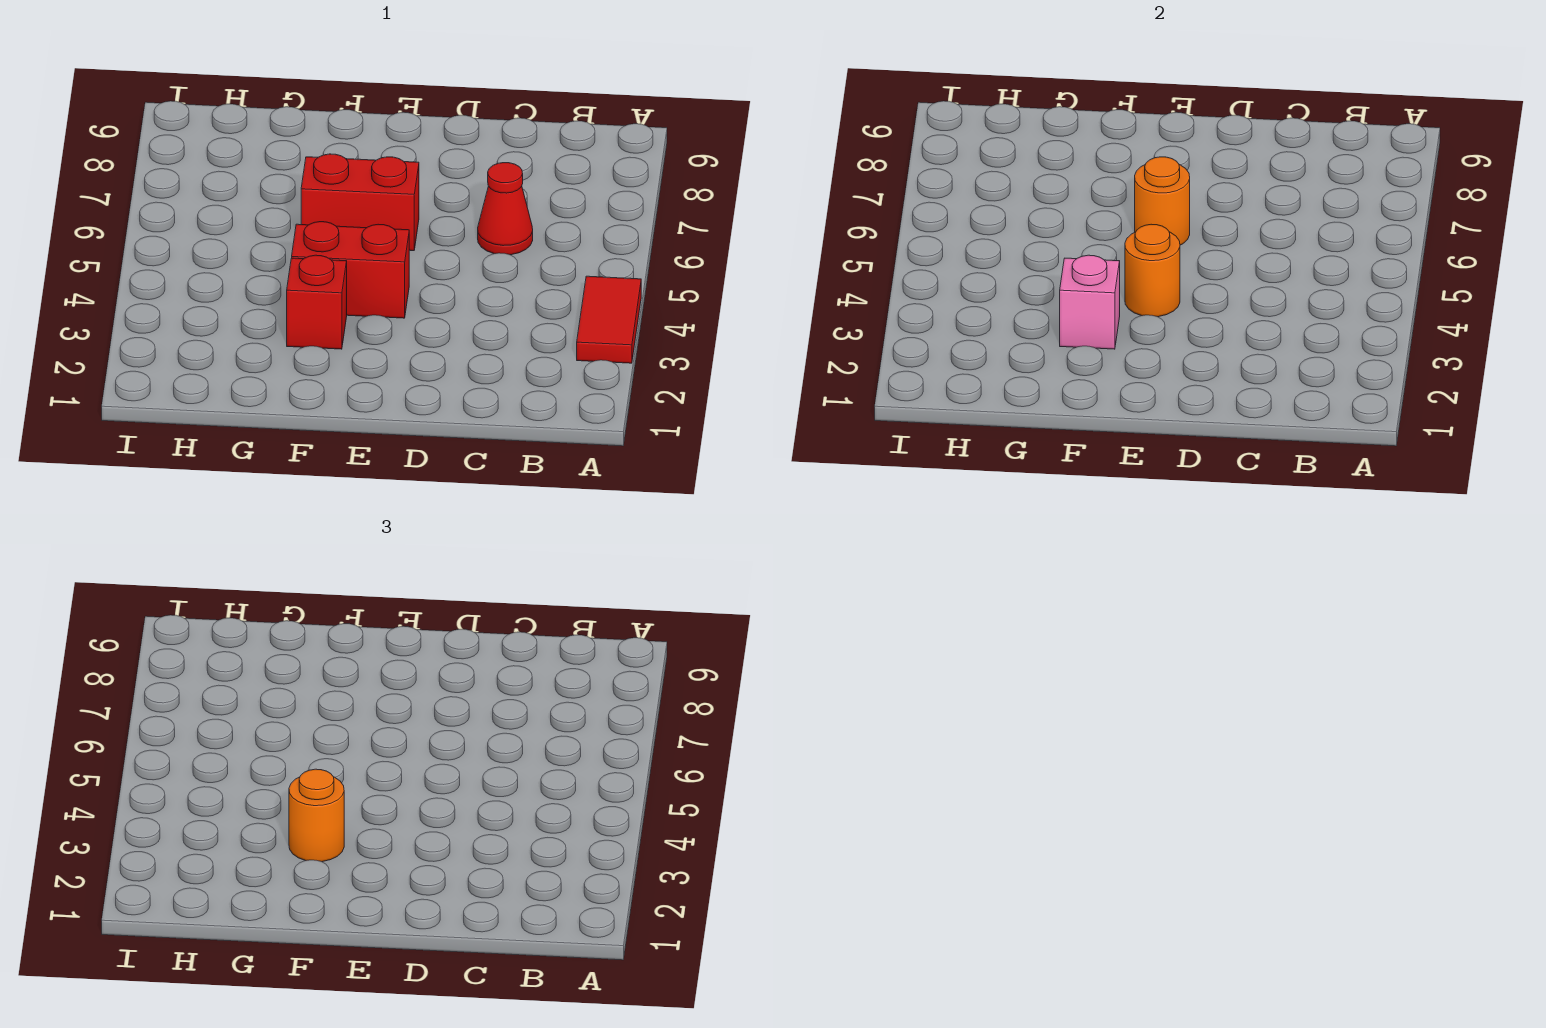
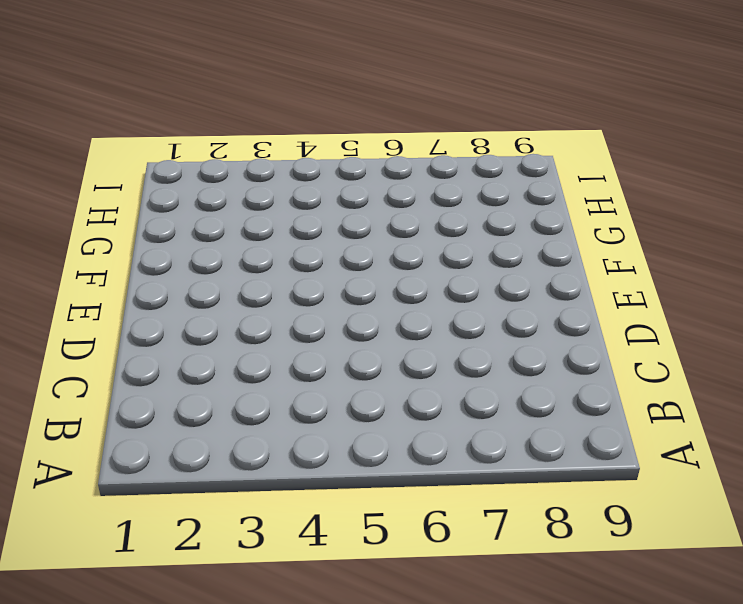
none -> red tile A3:A4 level 1
none -> red cone C6 level 1

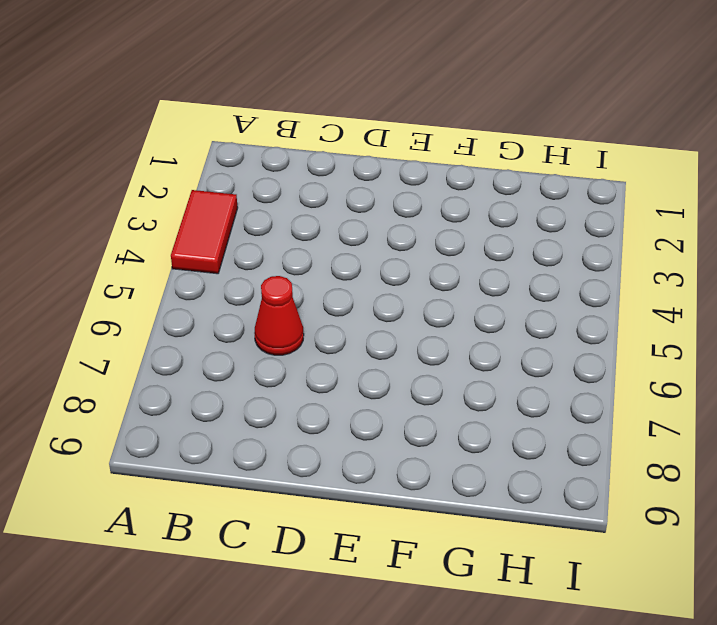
none -> red brick E4:F4 level 1
none -> red brick E6:F6 level 1

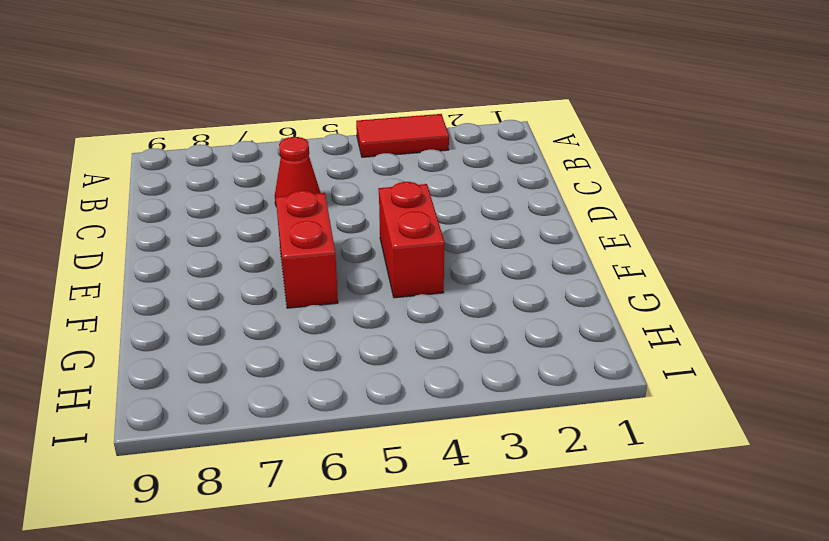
none -> red brick F3 level 1
none -> orange round brick E4 level 2

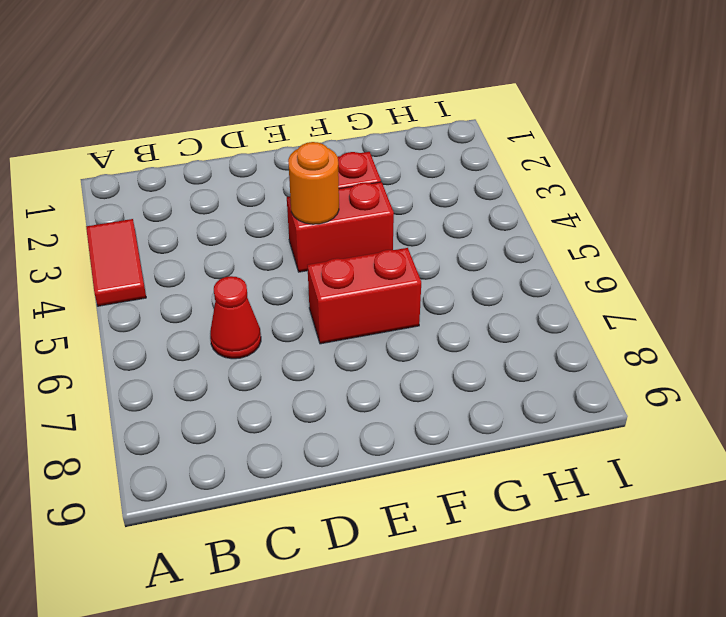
none -> orange round brick E6 level 2
none -> pink brick F3 level 2

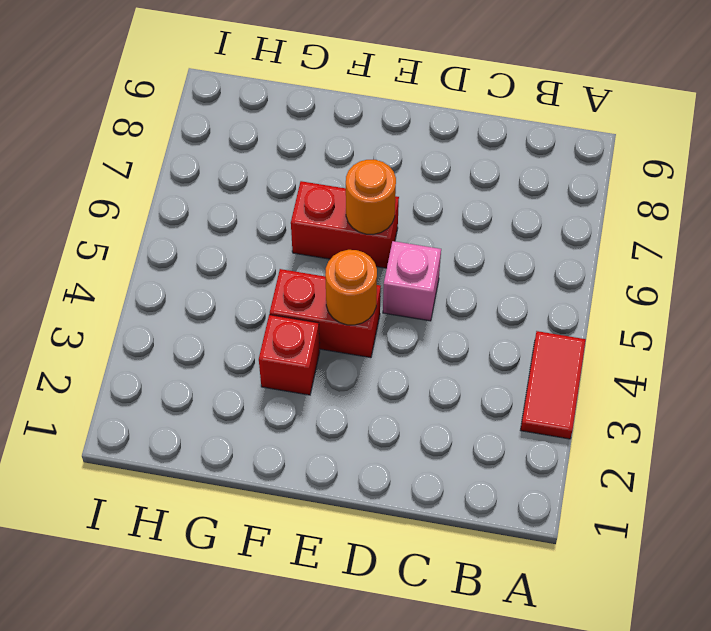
pink brick D5 level 1 -> pink brick F3 level 2
none -> red cone C6 level 1
none -> orange round brick F3 level 3

